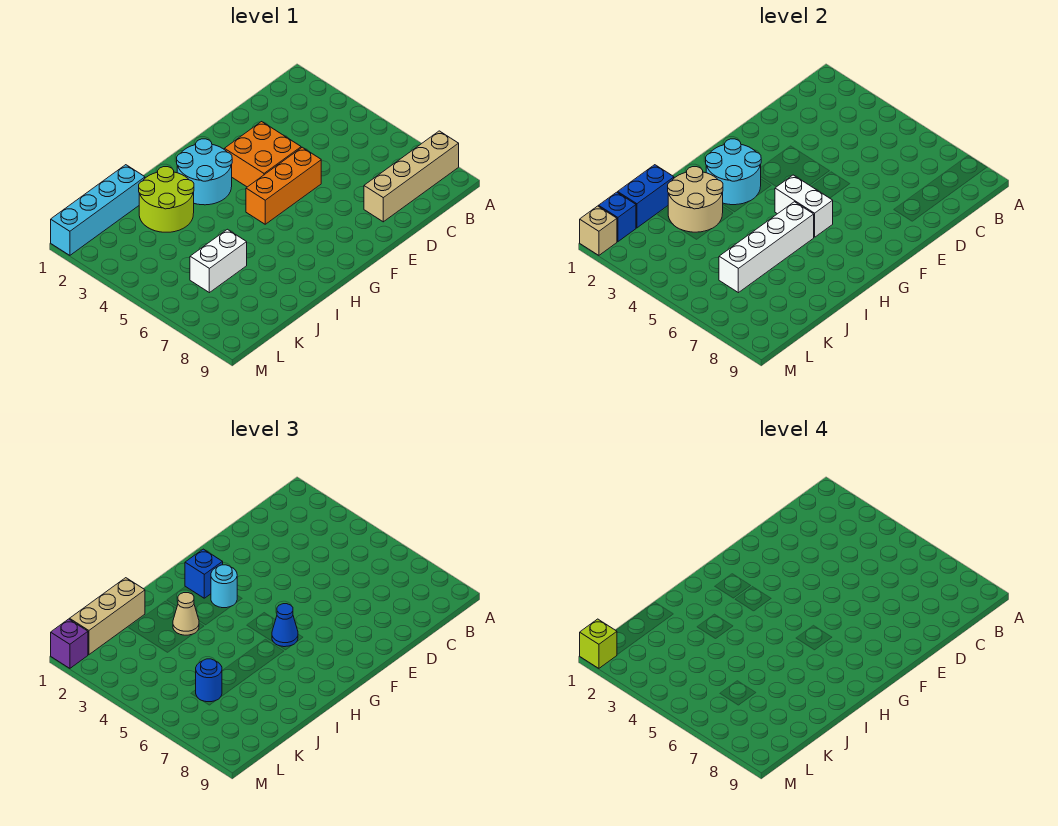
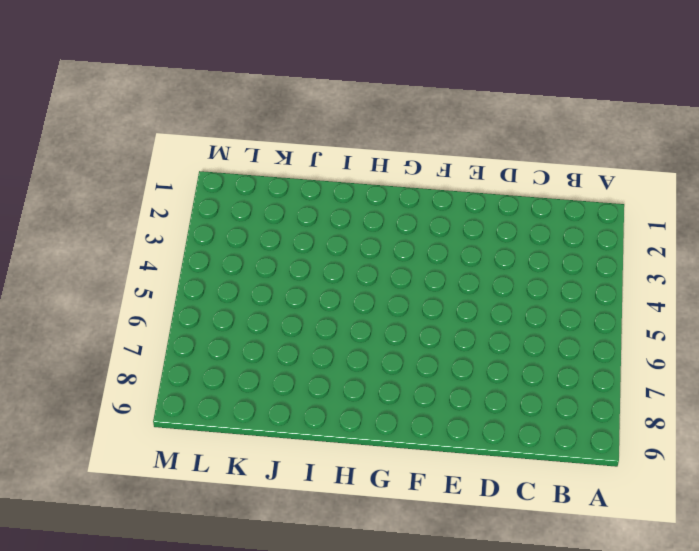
none -> tan brick A8:D8 level 1
none -> orange brick E3:F4 level 1
none -> orange brick E5:G5 level 1

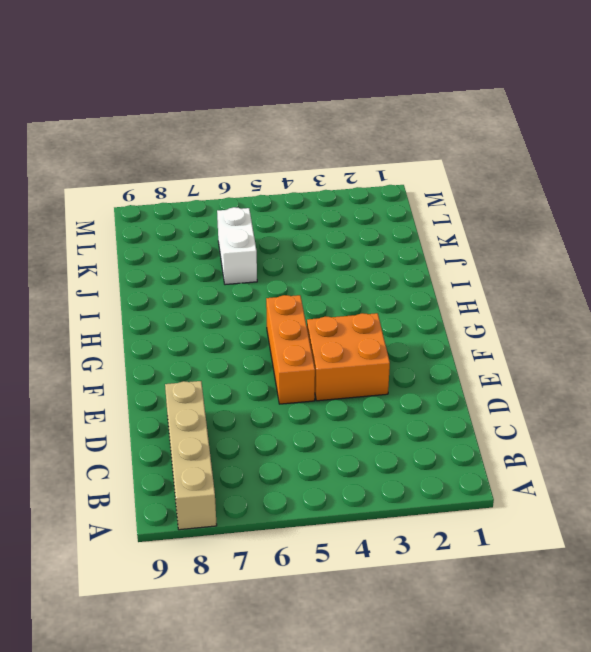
none -> cyan round brick G2:H3 level 1
none -> lime round brick I2:J3 level 1
none -> cyan brick J1:M1 level 1

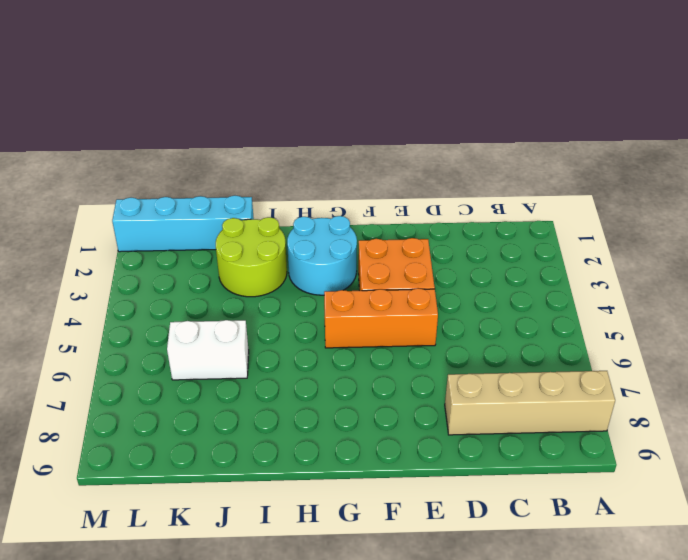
none -> cyan round brick G2:H3 level 2
none -> white brick G5:G6 level 2
none -> white brick H6:K6 level 2

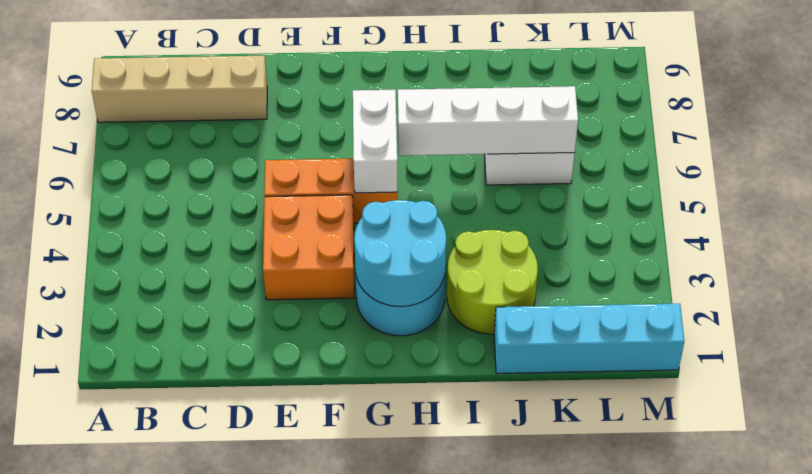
none -> tan round brick I2:J3 level 2
none -> blue brick J1:K1 level 2
none -> blue brick L1 level 2

